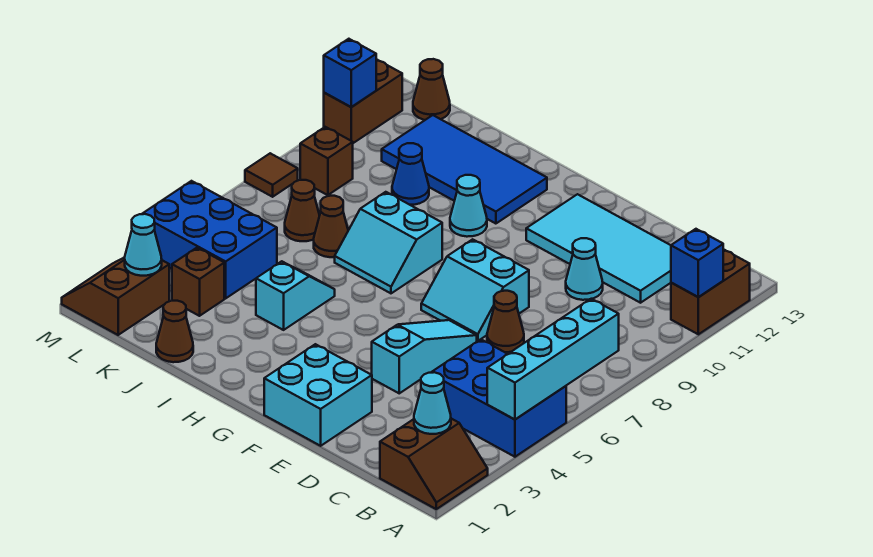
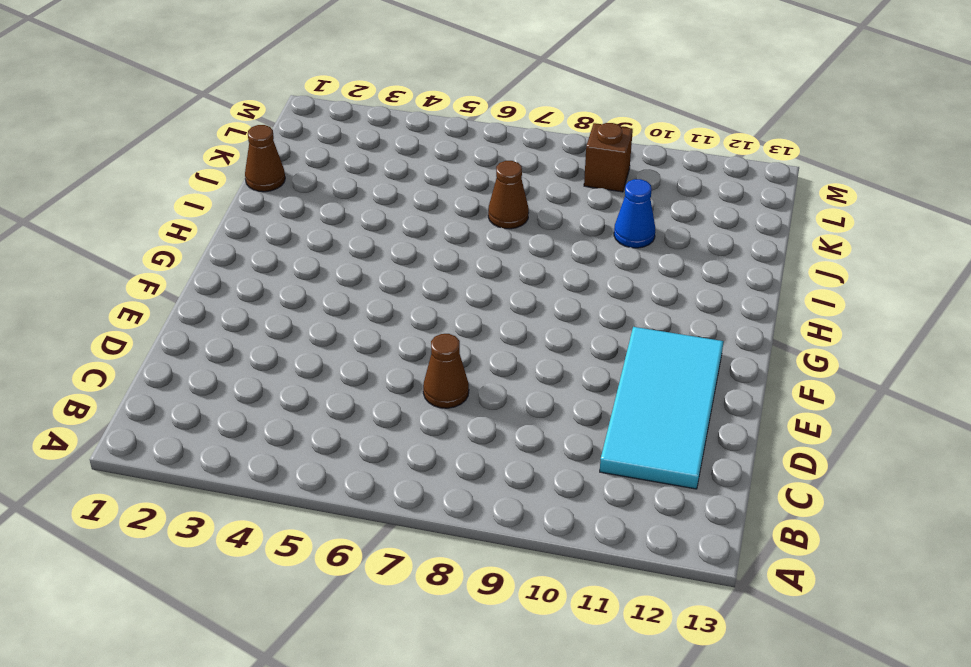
none -> brown slope A1:B2 level 1 top B
none -> blue brick A4:C5 level 1
none -> brown brick A11:A12 level 1

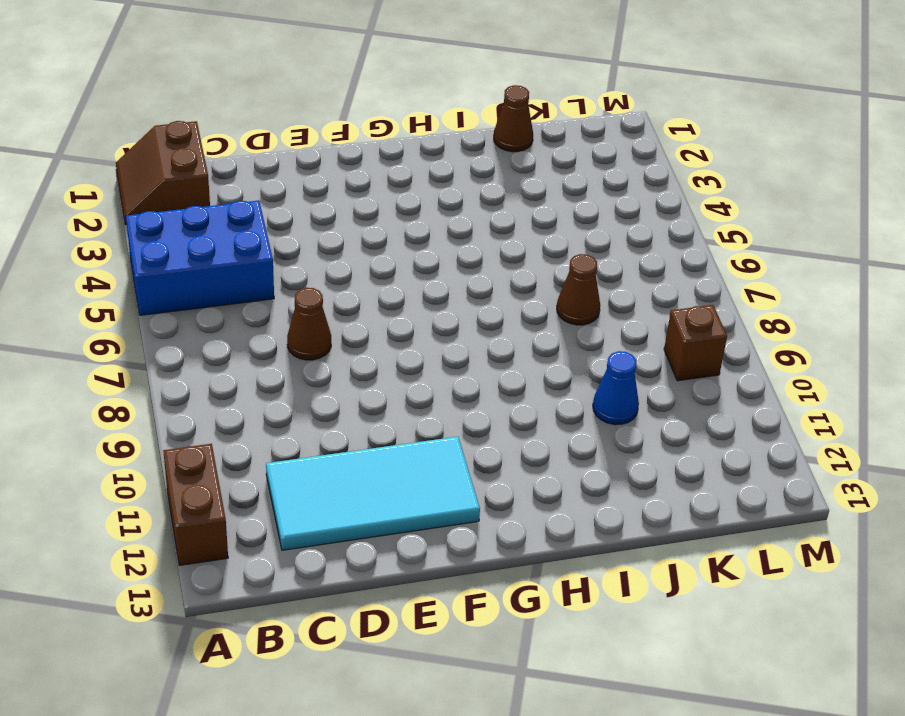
none -> cyan cone D10 level 1
none -> cyan brick E1:F2 level 1
none -> cyan slope E4:E6 level 1 top 4

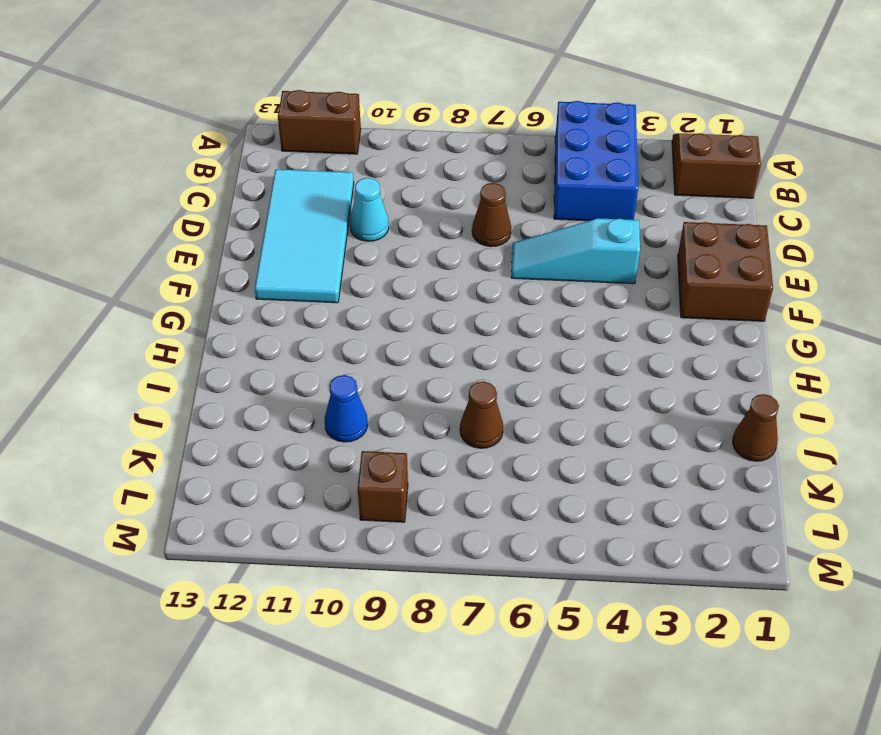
brown brick E1:F2 level 1 -> cyan brick E1:F2 level 1
none -> cyan slope E7:F8 level 1 top 8
none -> cyan slope H7:I8 level 1 top 8
none -> cyan cone H10 level 1

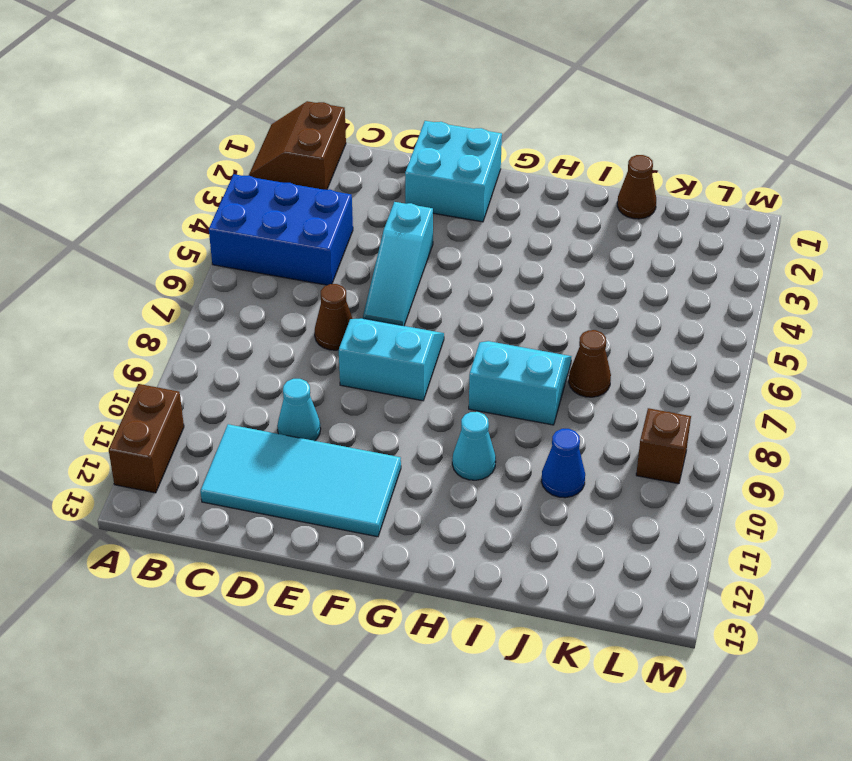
none -> blue tile H11:K12 level 1
none -> cyan slope I4:I5 level 1 top 4
none -> brown brick K3 level 1

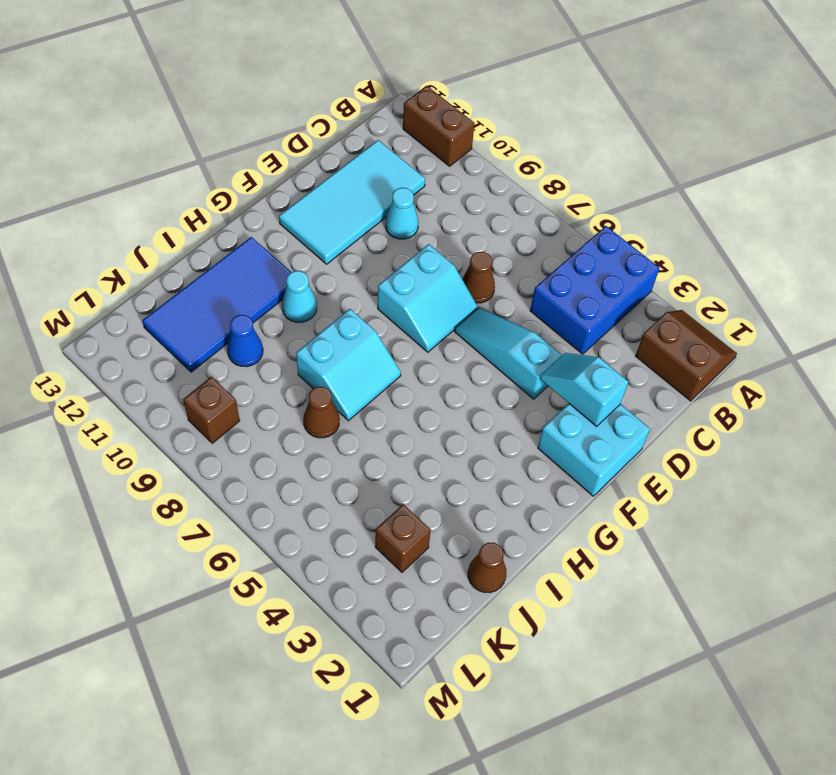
cyan slope E2:E3 level 2 top 2 -> cyan slope I4:I5 level 1 top 4
none -> blue brick K4:M5 level 1
none -> brown cone K7 level 1
none -> brown slope L1:M2 level 1 top L

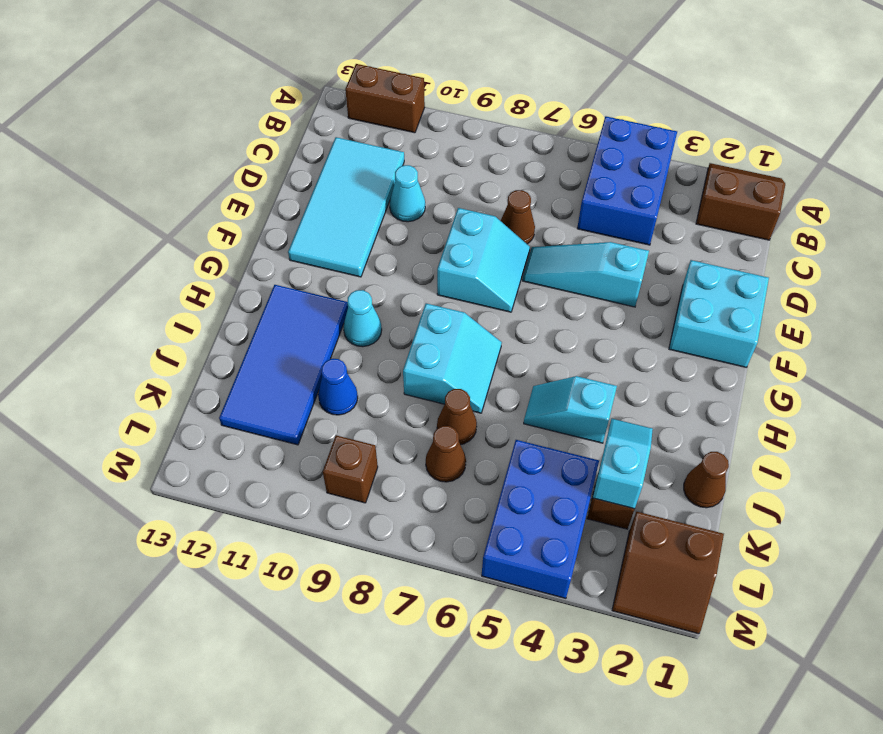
cyan slope J3:K3 level 2 top K -> none
none -> brown cone L13 level 1
none -> brown tile M8 level 1
none -> brown brick M11:M12 level 1

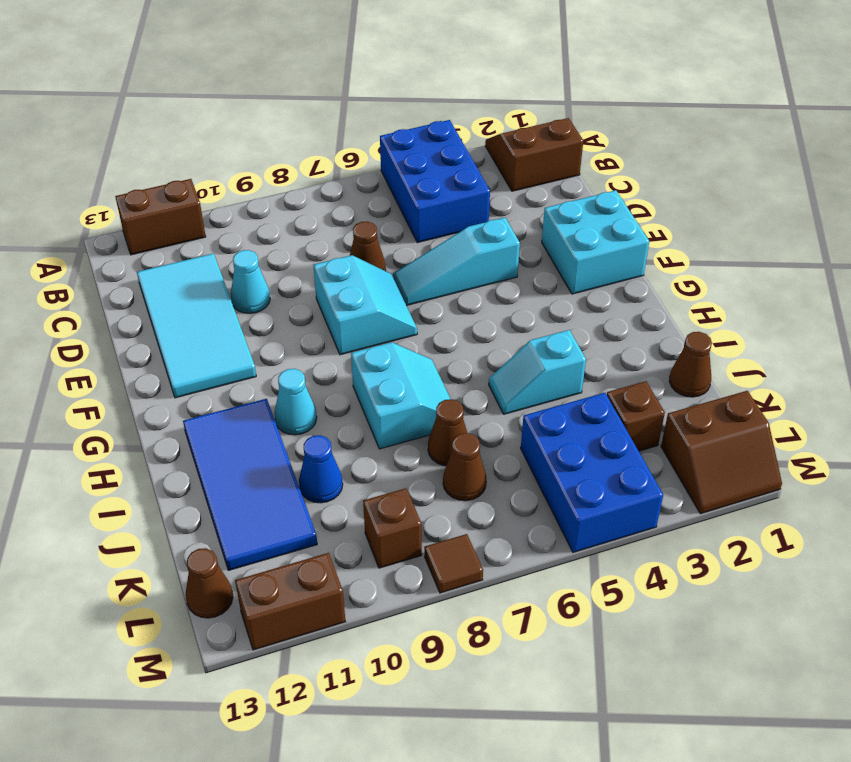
none -> cyan brick A4:A7 level 2
none -> blue brick A11 level 2
none -> cyan cone B2 level 2

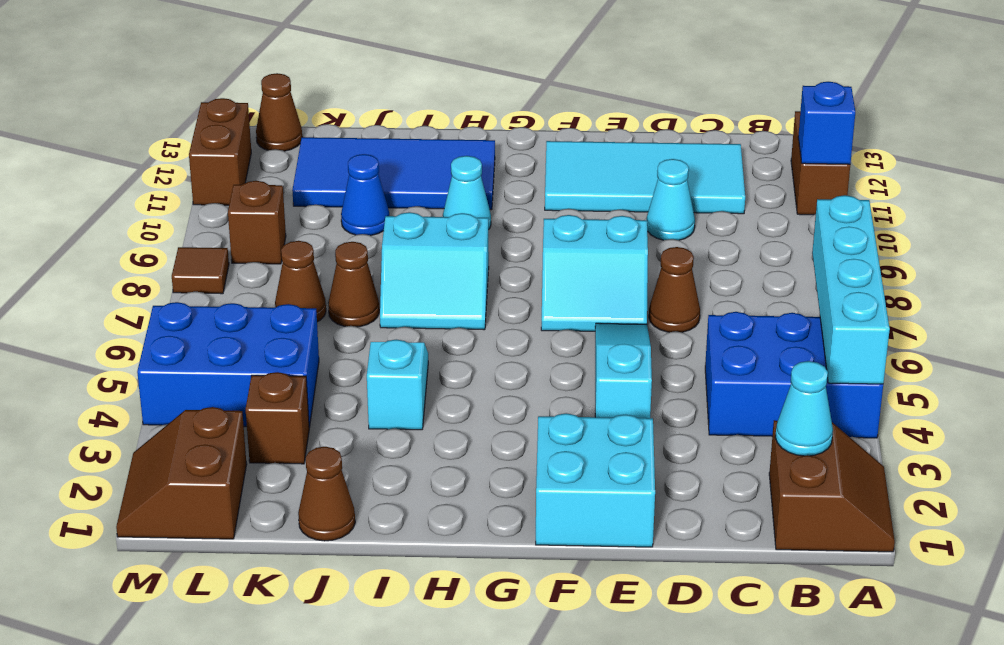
none -> cyan cone L2 level 2
none -> blue brick M11 level 2

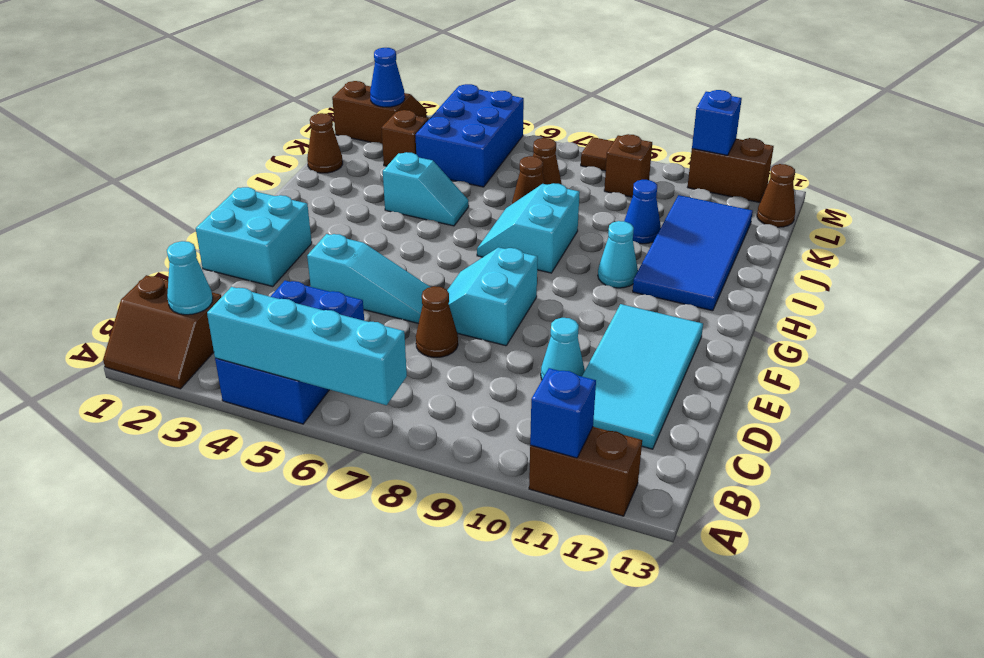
blue cone L2 level 2 -> cyan cone L2 level 2

